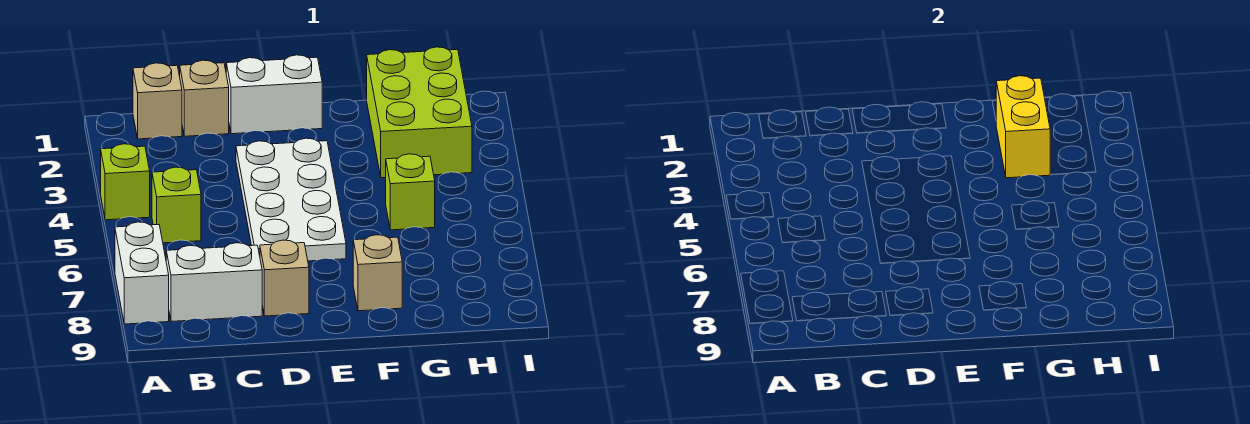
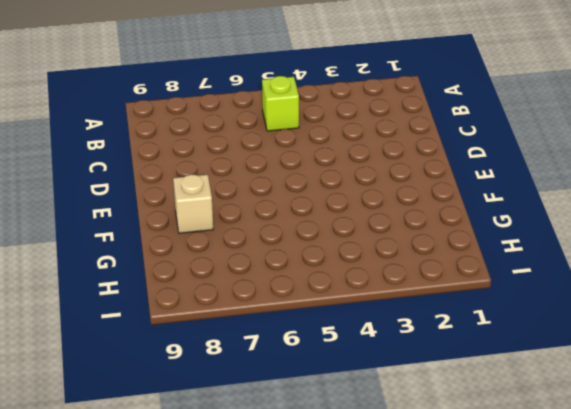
none -> lime brick A4 level 1
none -> white brick A7:A8 level 1
none -> tan brick B1 level 1

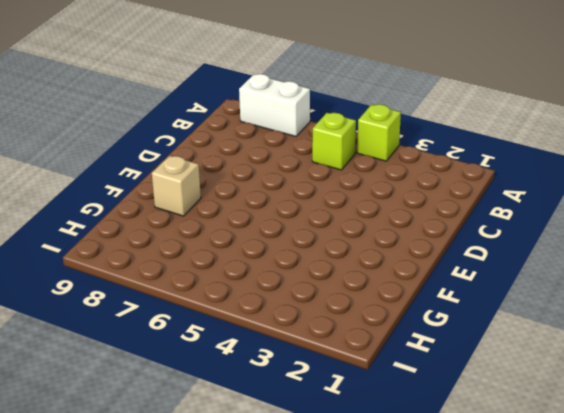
none -> tan brick B1 level 1
none -> white brick B8:C8 level 1
none -> tan brick C1 level 1

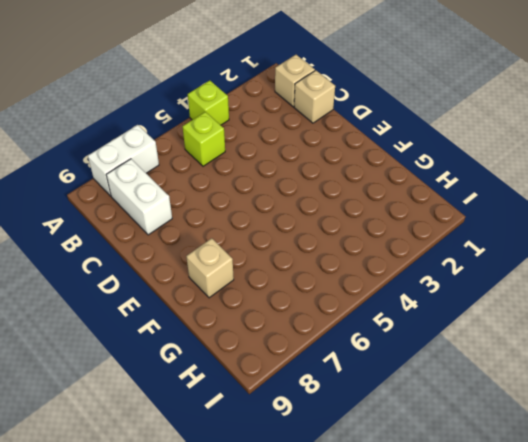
none -> white brick D1:E1 level 1
none -> white plate D3:E6 level 1
none -> tan brick D8 level 1

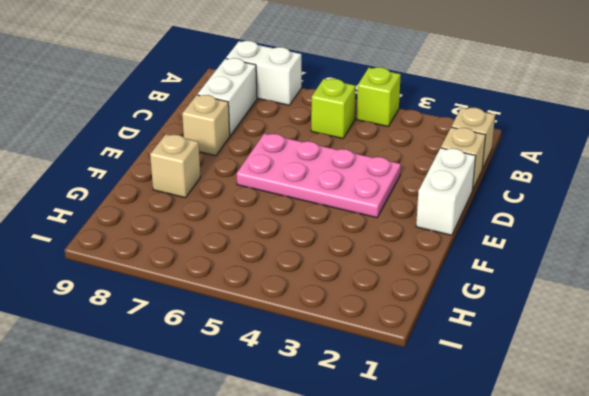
pink plate D3:E6 level 1 -> white plate D3:E6 level 1
none -> lime brick G1:H3 level 1
none -> lime brick G5 level 1
none -> yellow brick G2:G3 level 2

